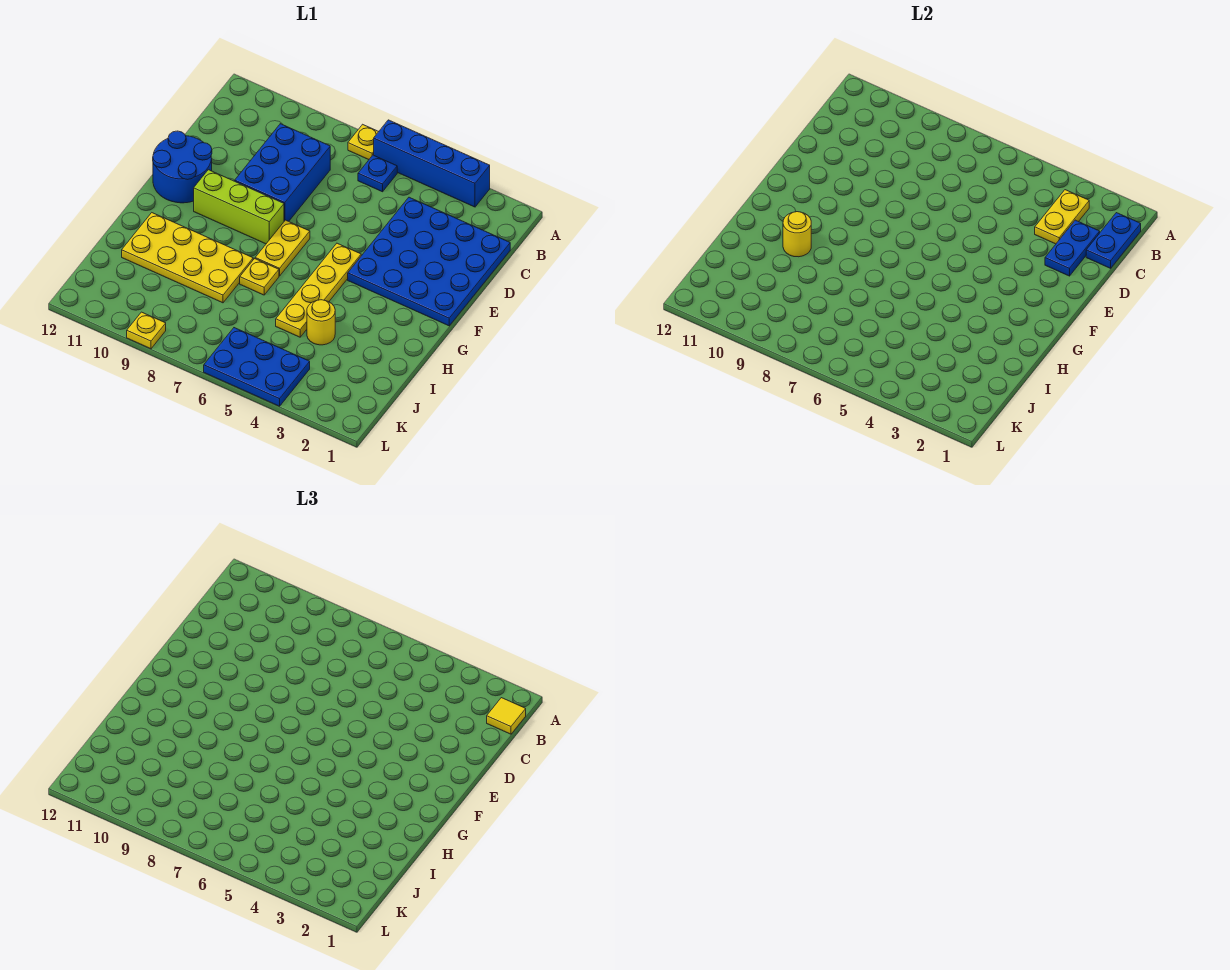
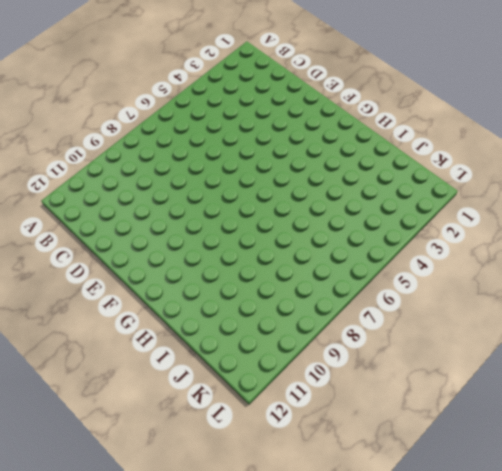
none -> blue brick A3:A6 level 1
none -> yellow plate A7 level 1
none -> blue plate B6 level 1

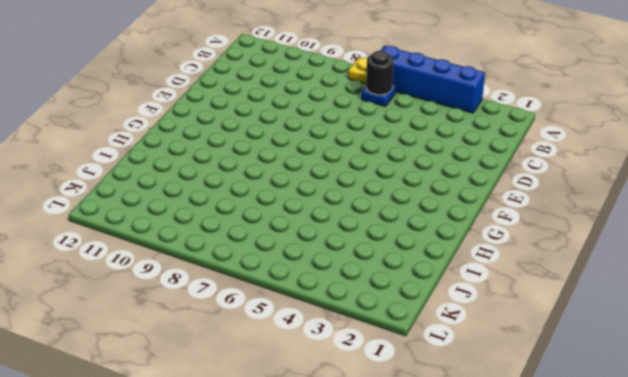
black round brick B6 level 2 -> none
none -> blue plate C1:F4 level 1
none -> blue brick C8:E9 level 1
none -> blue round brick E11:F12 level 1

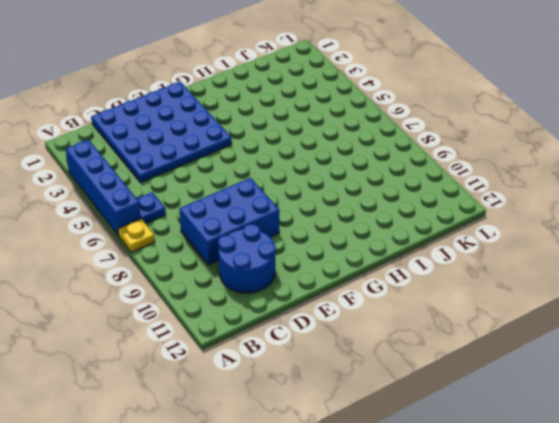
blue round brick C10:D11 level 1 -> blue round brick E11:F12 level 1
none -> yellow plate F5:I5 level 1
none -> yellow plate F7:G7 level 1
none -> lime brick F8:F10 level 1

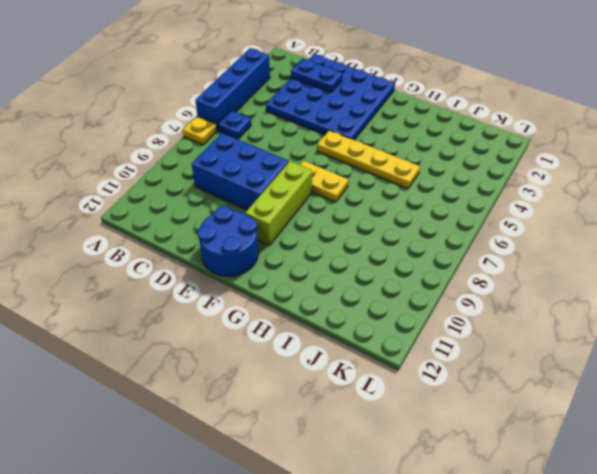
none -> yellow plate H7 level 1
none -> yellow plate H8:I11 level 1
none -> yellow round brick I4 level 1

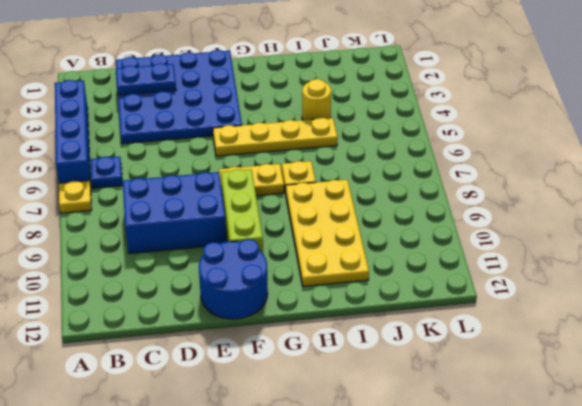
none -> blue plate K4:L6 level 1
none -> yellow plate L9 level 1
none -> blue plate B1:C1 level 2

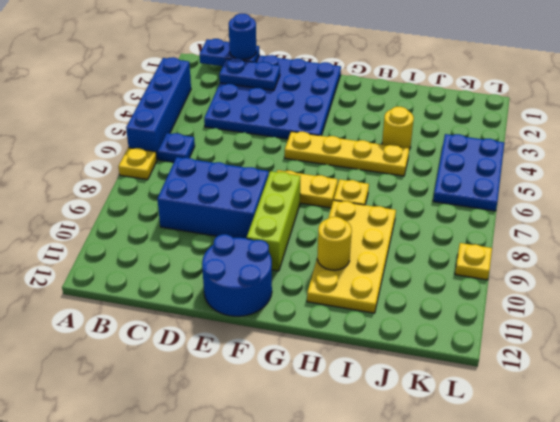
blue round brick C1 level 3 -> none
none -> yellow plate B3:C3 level 2
none -> yellow tile B1 level 3

